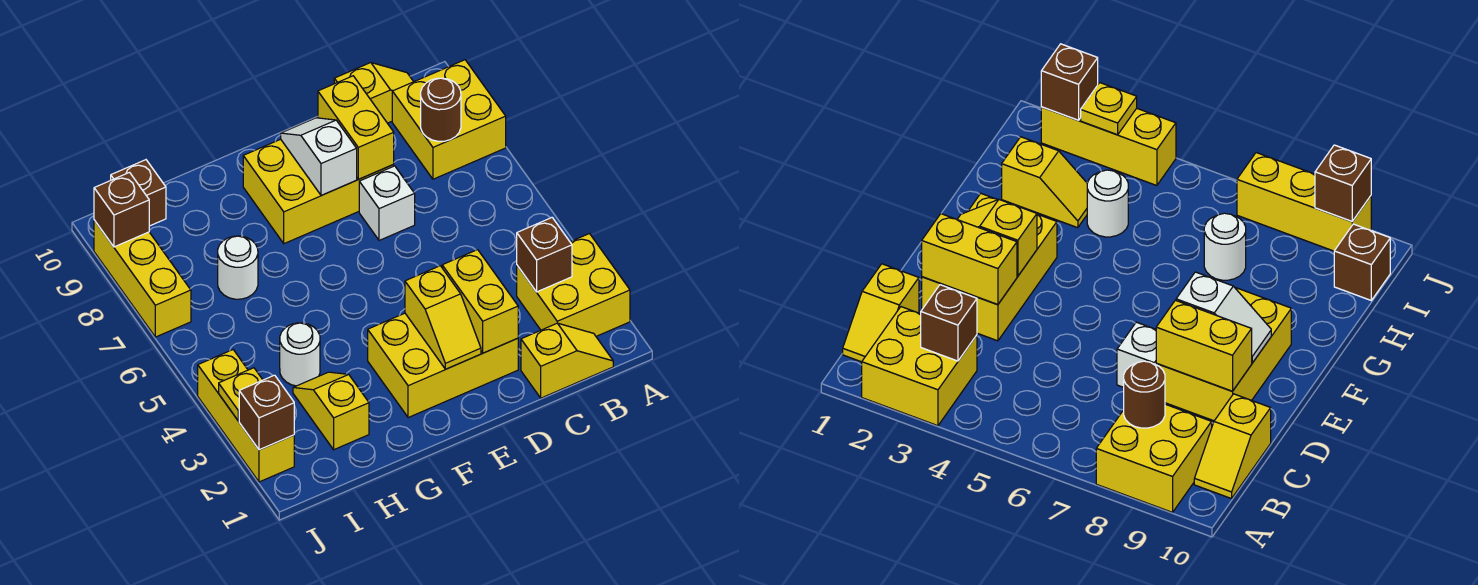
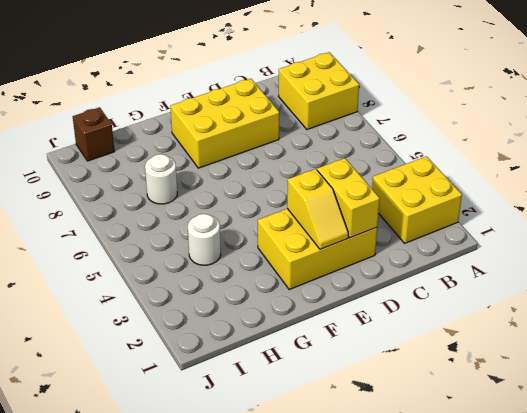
none -> yellow slope B1:C1 level 1 top C
none -> yellow slope B10:C10 level 1 top C
none -> white brick D7 level 1

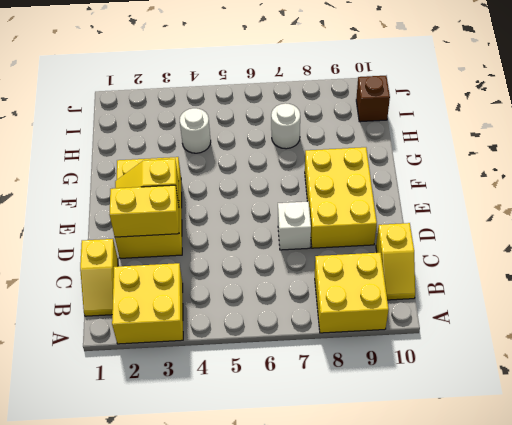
none -> yellow slope H2:H3 level 1 top 2
none -> yellow brick J2:J4 level 1
none -> yellow brick J7:J9 level 1

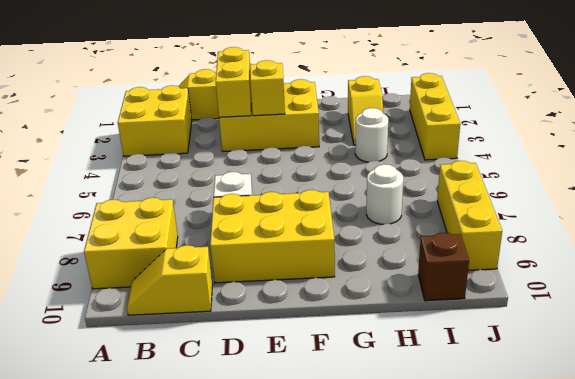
none -> brown brick B3 level 2
none -> brown round brick B8 level 2
none -> yellow brick D8:D9 level 2

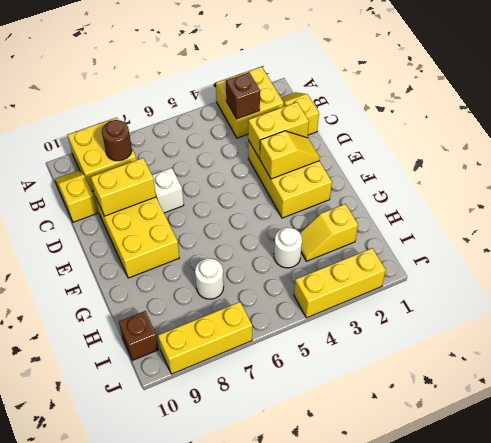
none -> white slope E8:E9 level 2 top 8
none -> brown brick J2 level 2
none -> yellow plate J3 level 2

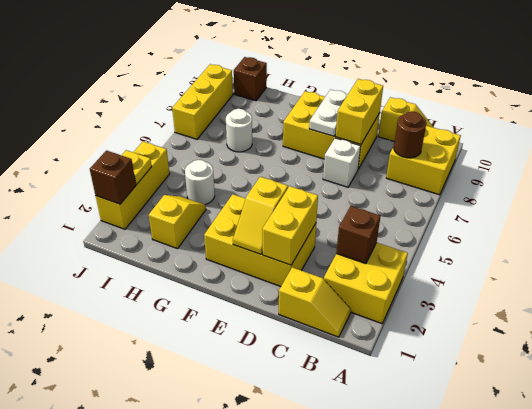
white plate E8:E9 level 2 -> white slope E8:E9 level 2 top 8
none -> brown brick J9 level 2

